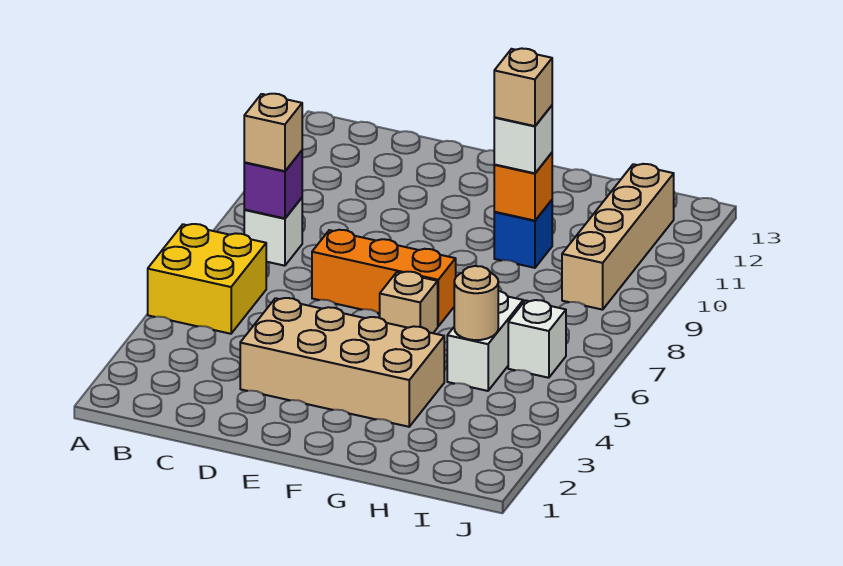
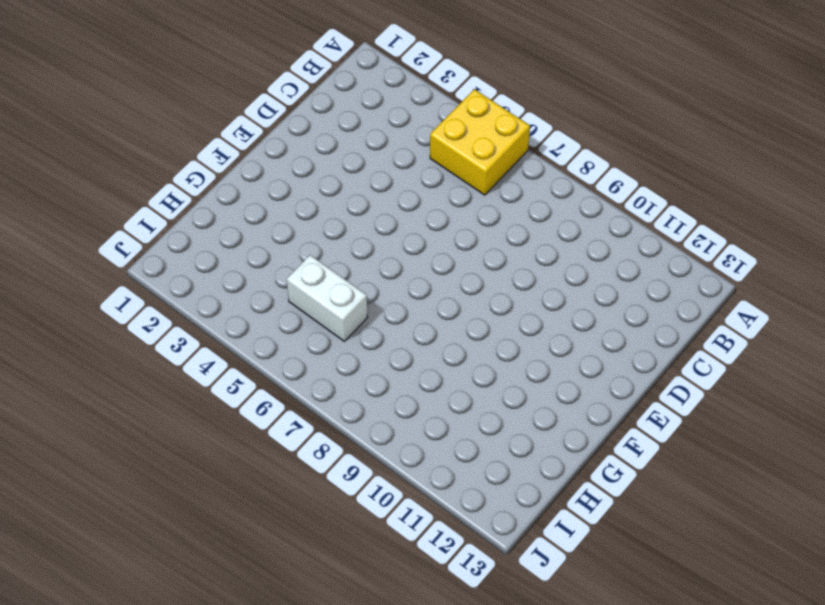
none -> white brick B8 level 1
none -> tan brick D3:G4 level 1
none -> orange brick D7:F7 level 1

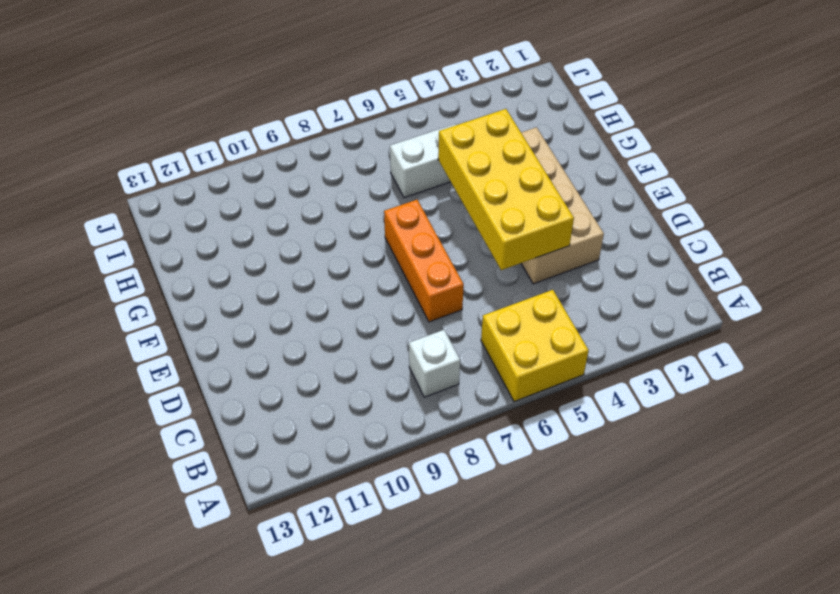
yellow brick D4:G5 level 2 -> none
none -> tan brick F6 level 1
none -> blue brick G10 level 1
none -> white brick I6 level 1

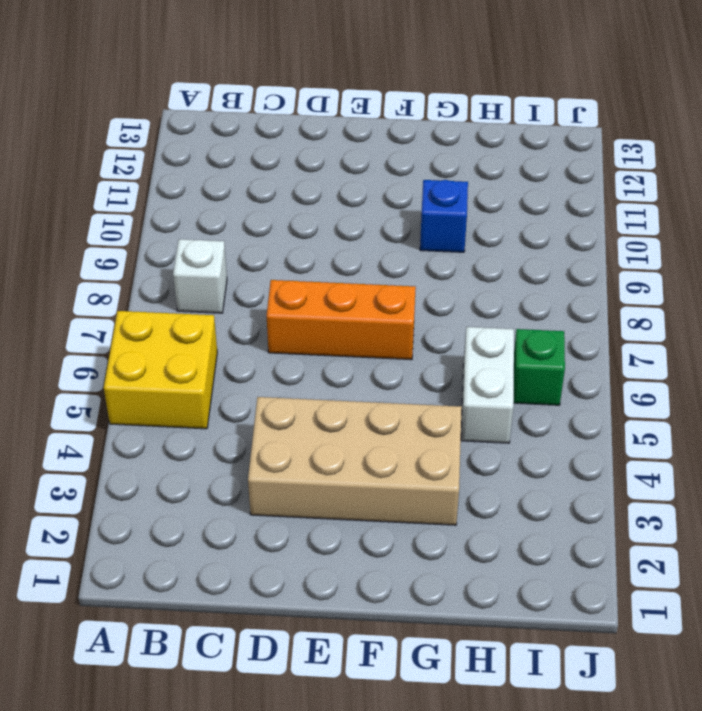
green brick I6 level 1 -> white brick I6 level 1
none -> tan brick F6 level 1
none -> tan brick I9:I12 level 1
none -> purple brick B8 level 2

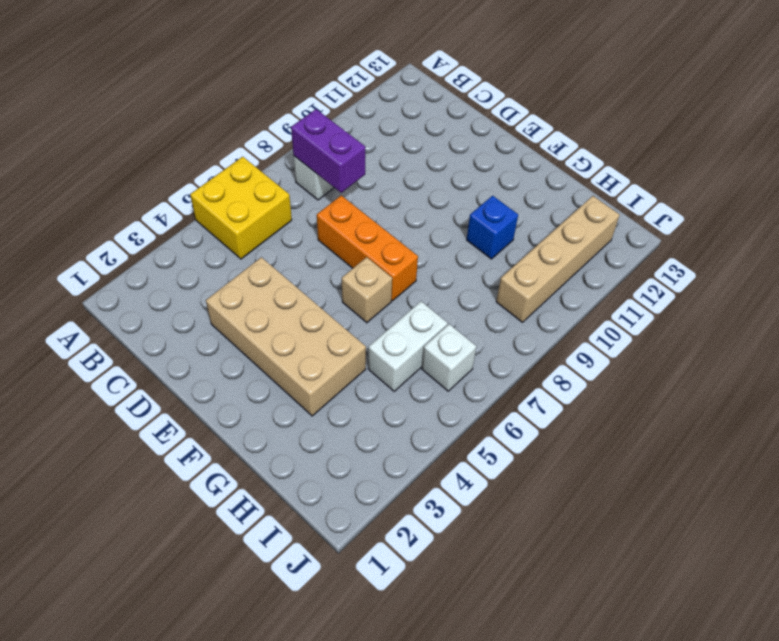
purple brick B8:C8 level 2 -> purple brick B8 level 2
none -> orange brick G10 level 2
none -> tan round brick H5 level 2
none -> tan brick B8 level 3

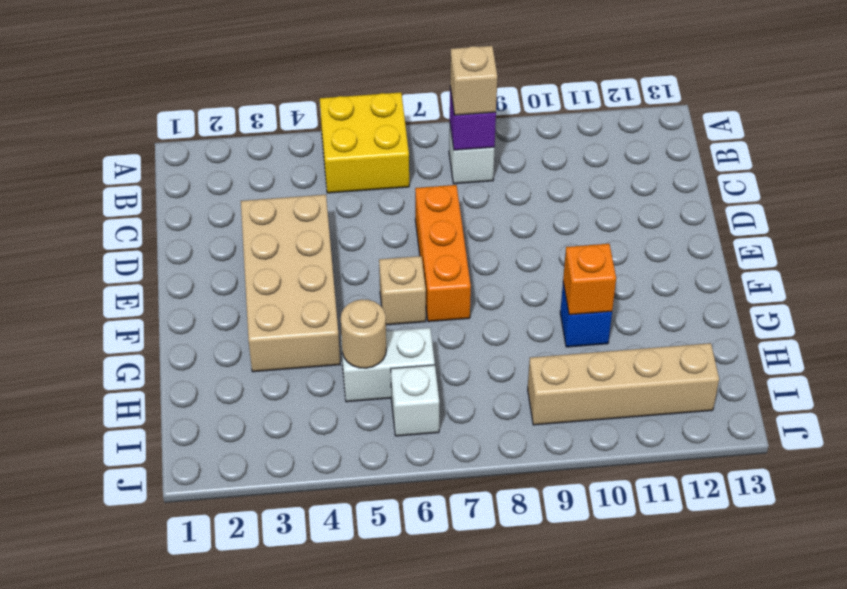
none -> white brick G10 level 3
none -> tan brick G10 level 4

